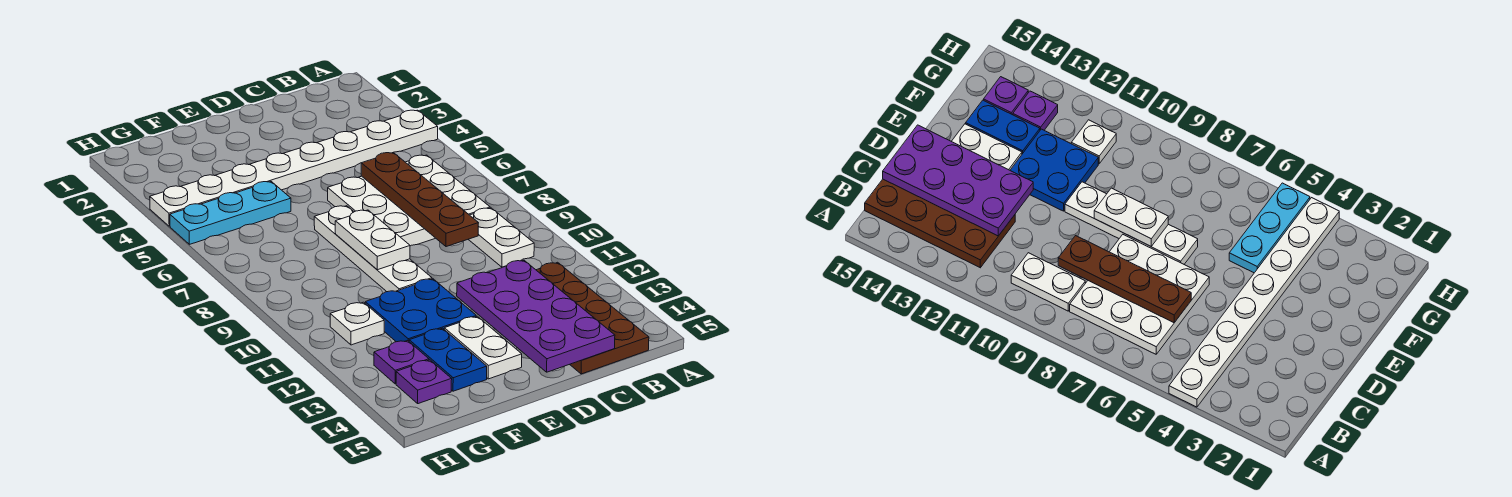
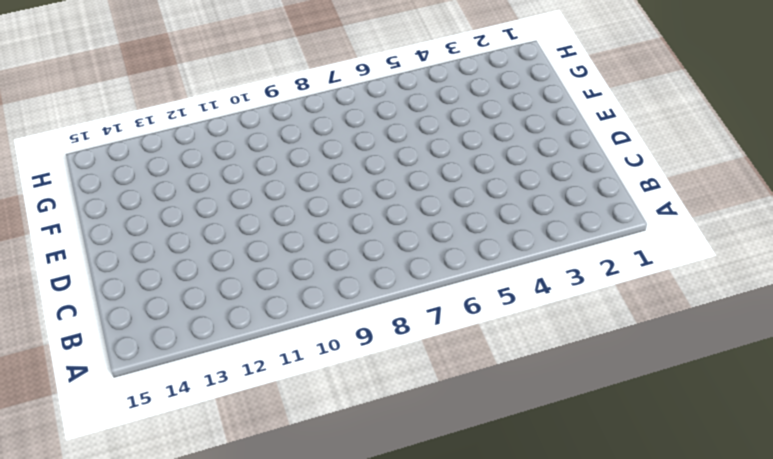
none -> white plate A4:H4 level 1
none -> white plate B6:D8 level 1
none -> white plate B9:B10 level 1

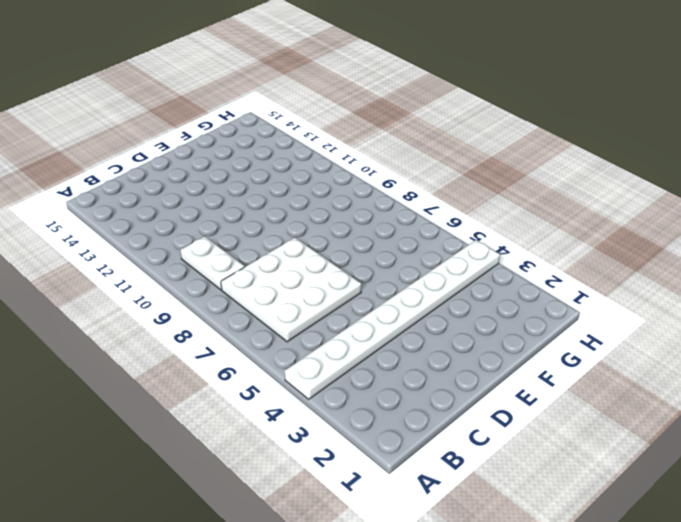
none -> brown plate B12:C15 level 1
none -> white plate E7:E10 level 1
none -> blue plate E11:F12 level 1

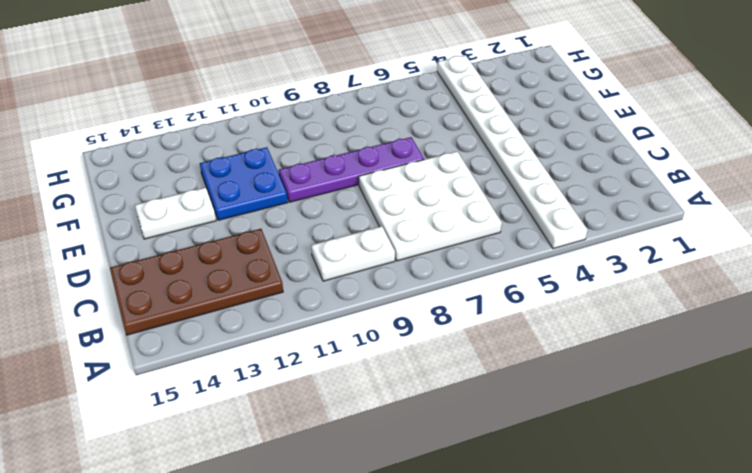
purple plate E7:E10 level 1 -> white plate E7:E10 level 1
none -> cyan plate F5:H5 level 1
none -> blue plate F13:F14 level 1
none -> white plate G11 level 1

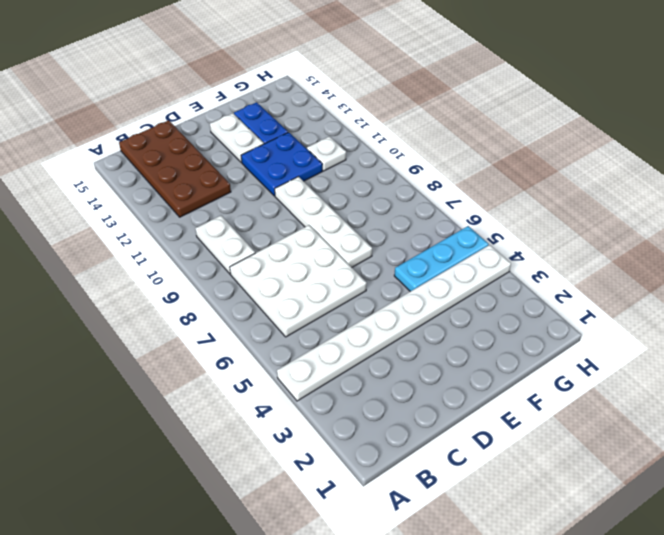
none -> purple plate G13 level 1
none -> purple plate G14 level 1
none -> brown plate C6:C9 level 2

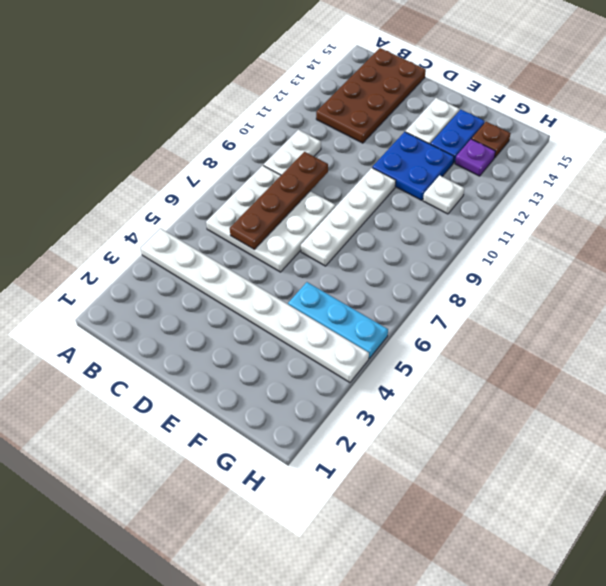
brown plate G14 level 1 -> purple plate G14 level 1
none -> purple plate C12:D15 level 2
none -> white plate E8:E9 level 2

